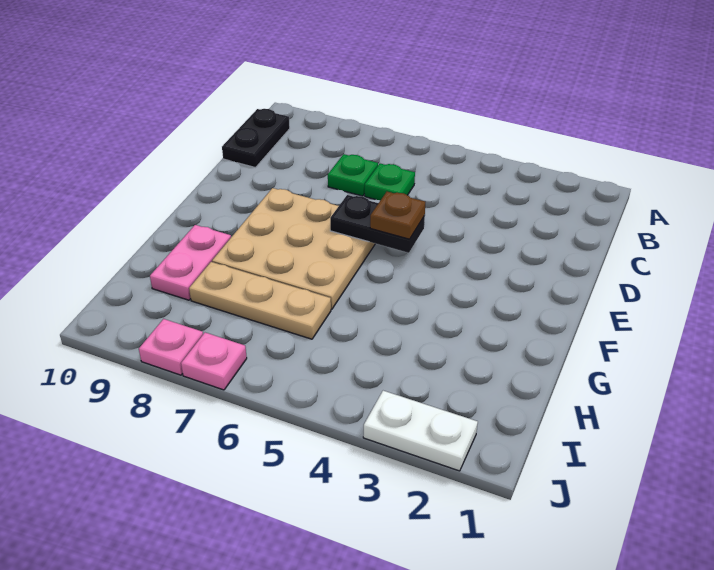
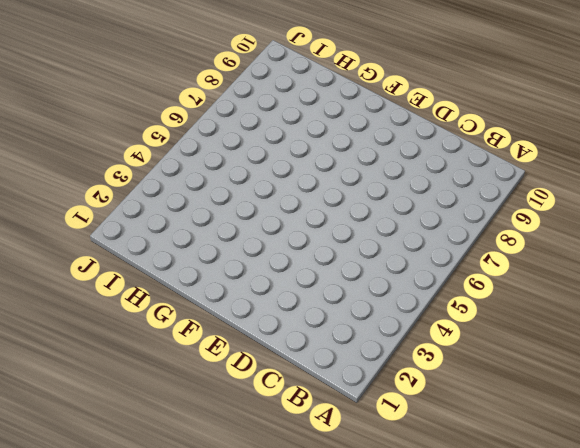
none -> black plate B10:C10 level 1
none -> green plate C6 level 1

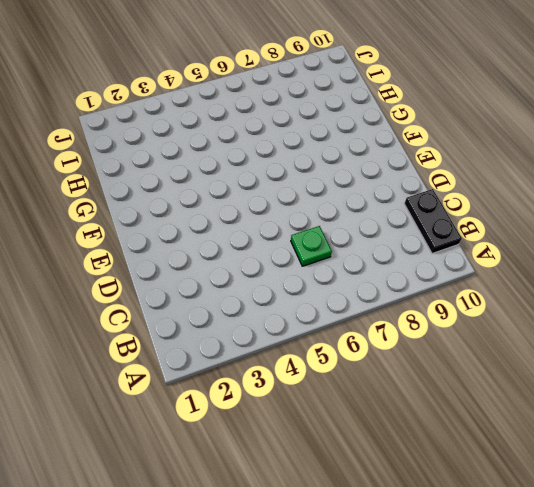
none -> green plate C7 level 1
none -> tan plate E6:G8 level 1

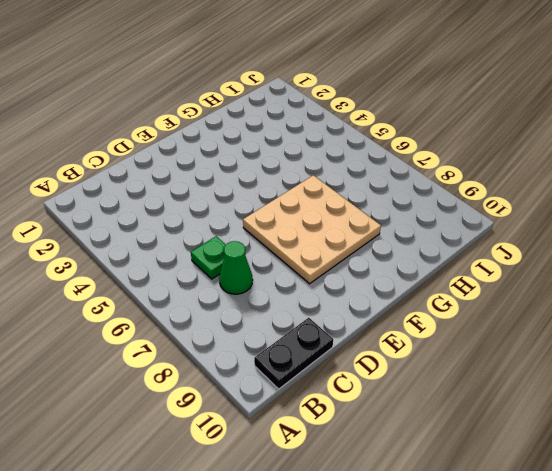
green cone C7 level 1 -> green plate C7 level 1
none -> pink plate G9:H9 level 1
none -> tan plate H6:H8 level 1

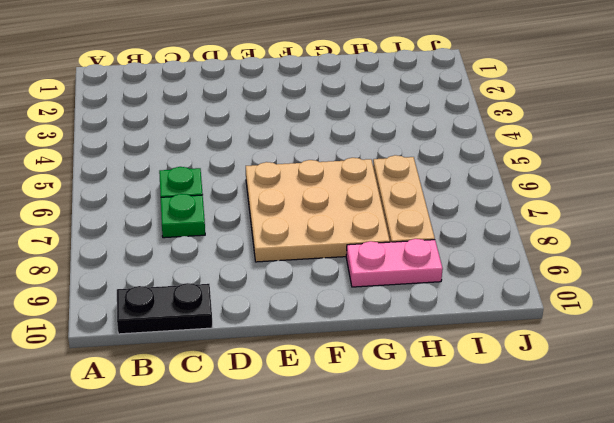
none -> white plate J2:J3 level 1
none -> pink plate J7 level 1

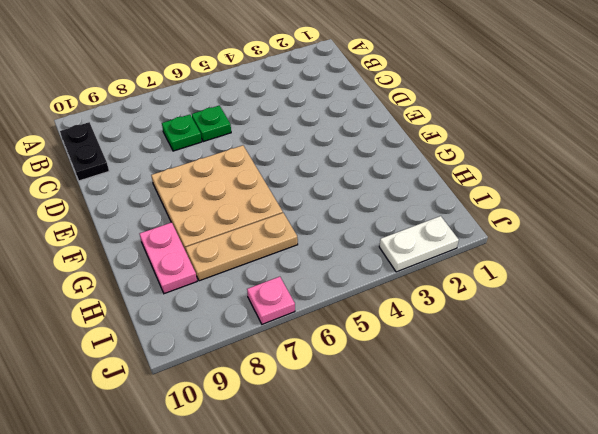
none -> pink plate J8 level 1
none -> black plate E5:E6 level 2

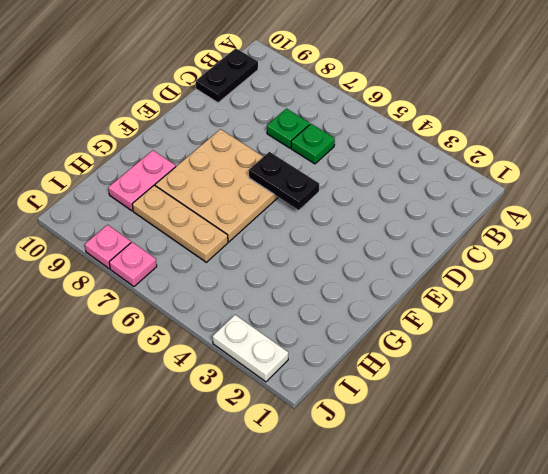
none -> brown plate E5 level 3

